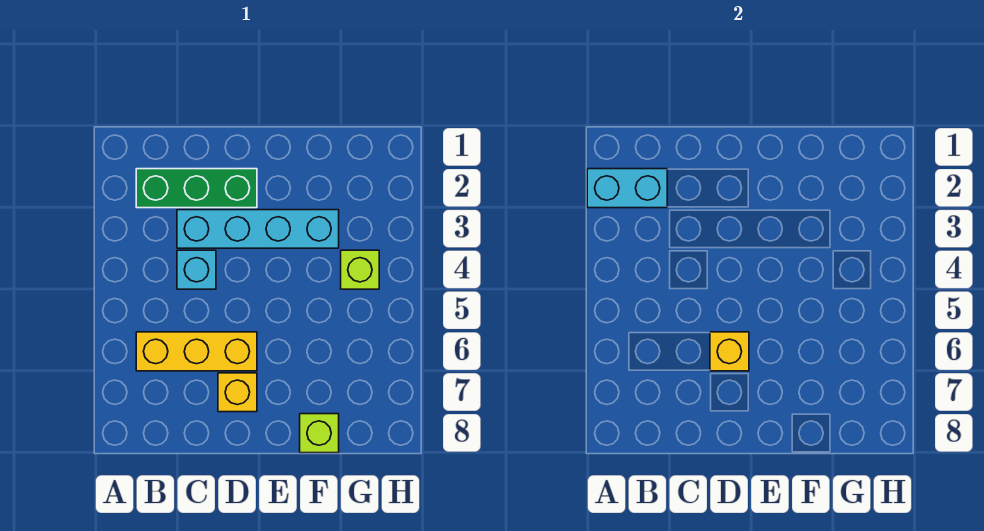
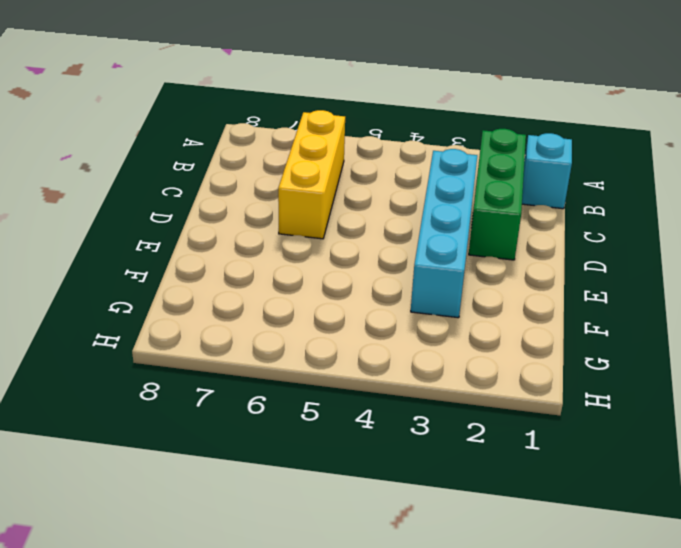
cyan brick B1 level 1 -> cyan brick C4 level 1
none -> yellow brick D7 level 1
none -> lime brick F8 level 1

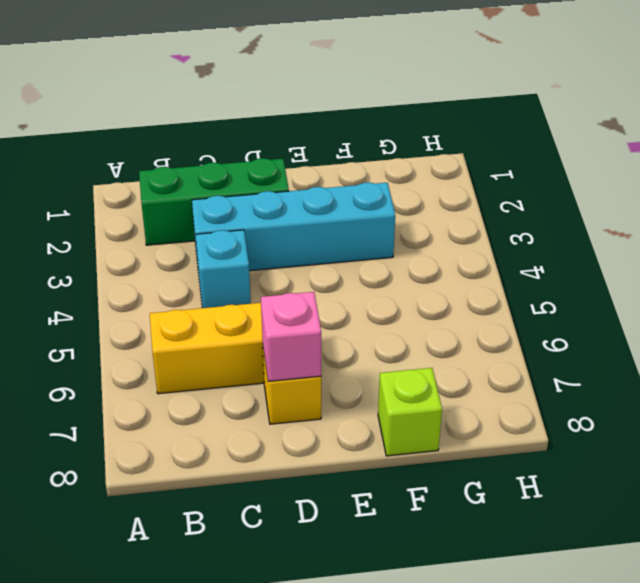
pink brick D7 level 2 -> none
none -> lime brick G4 level 1
none -> cyan brick A2:B2 level 2

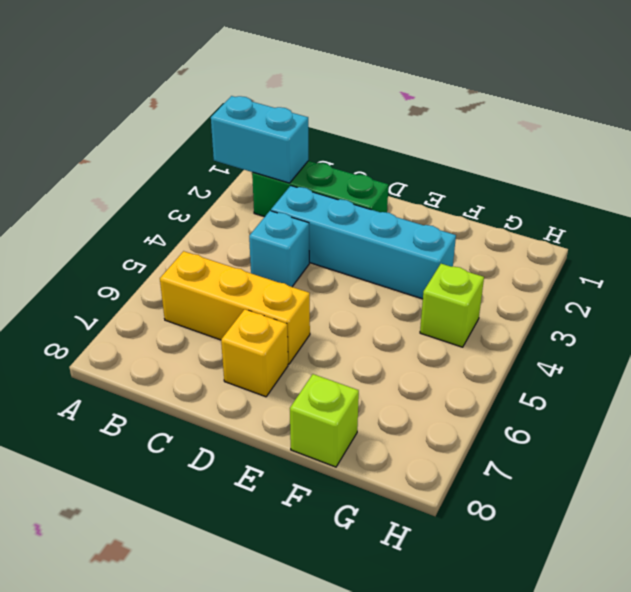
none -> yellow brick D6 level 2

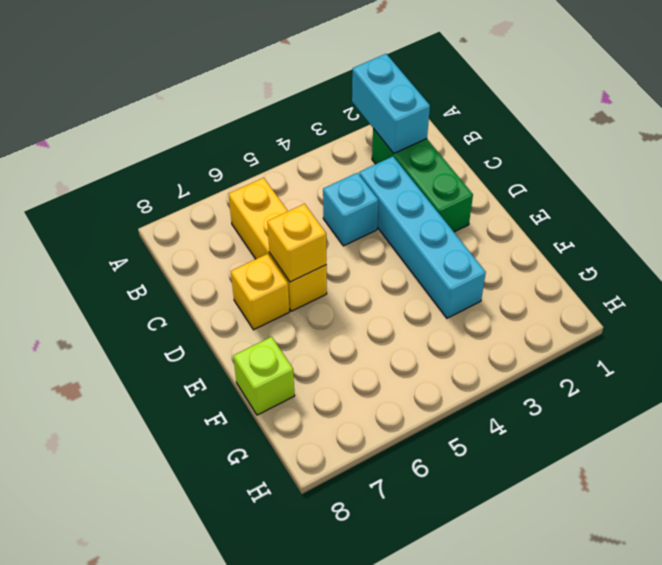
none -> lime brick G4 level 1

